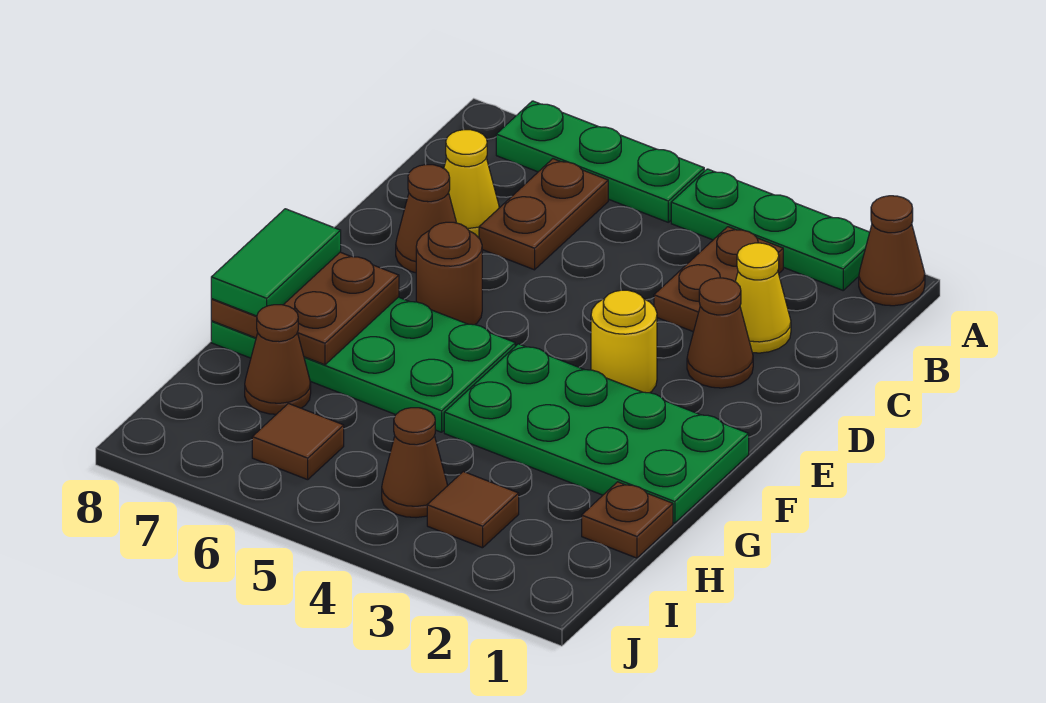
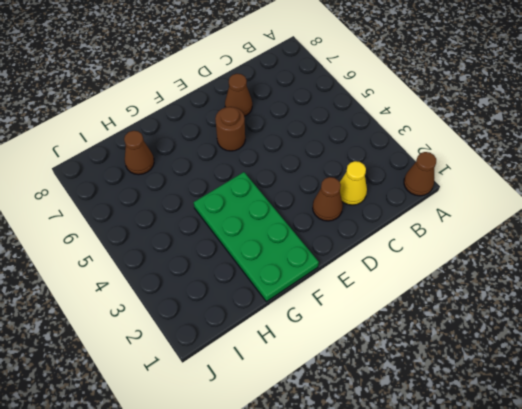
none -> green plate A2:A4 level 1
none -> green plate A5:A7 level 1
none -> brown plate B3:C3 level 1

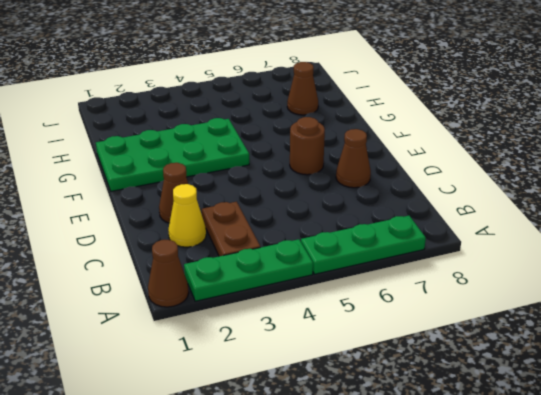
none -> brown plate B6:C6 level 1
none -> yellow cone C7 level 1
none -> yellow round brick E3 level 1

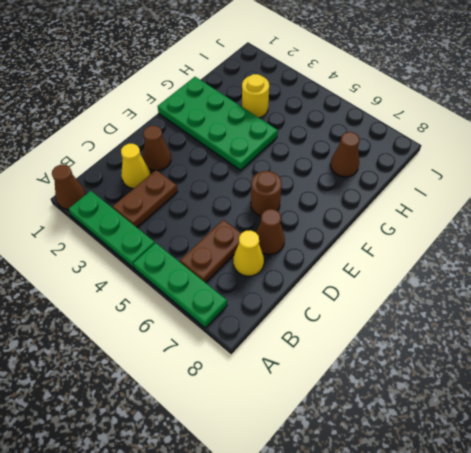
yellow round brick H3 level 1 -> yellow round brick E3 level 1
none -> green plate F5:G8 level 1
none -> brown plate H1 level 1
none -> brown tile I3 level 1

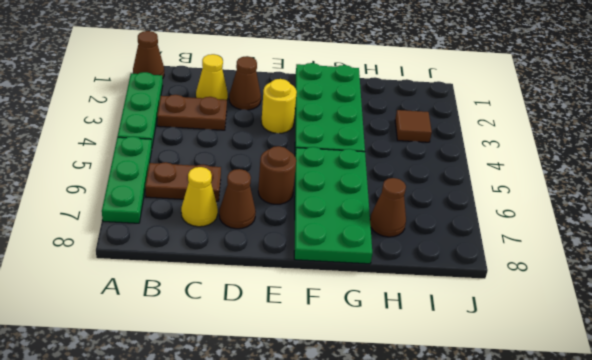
none -> brown plate H1 level 1
none -> brown cone I4 level 1
none -> brown tile I6 level 1

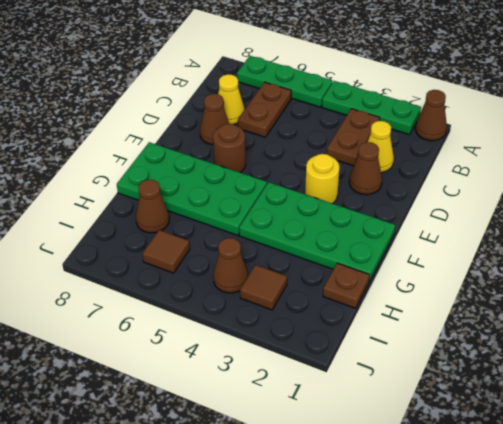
none -> brown plate F7:G8 level 2
none -> green tile F8:G8 level 3

